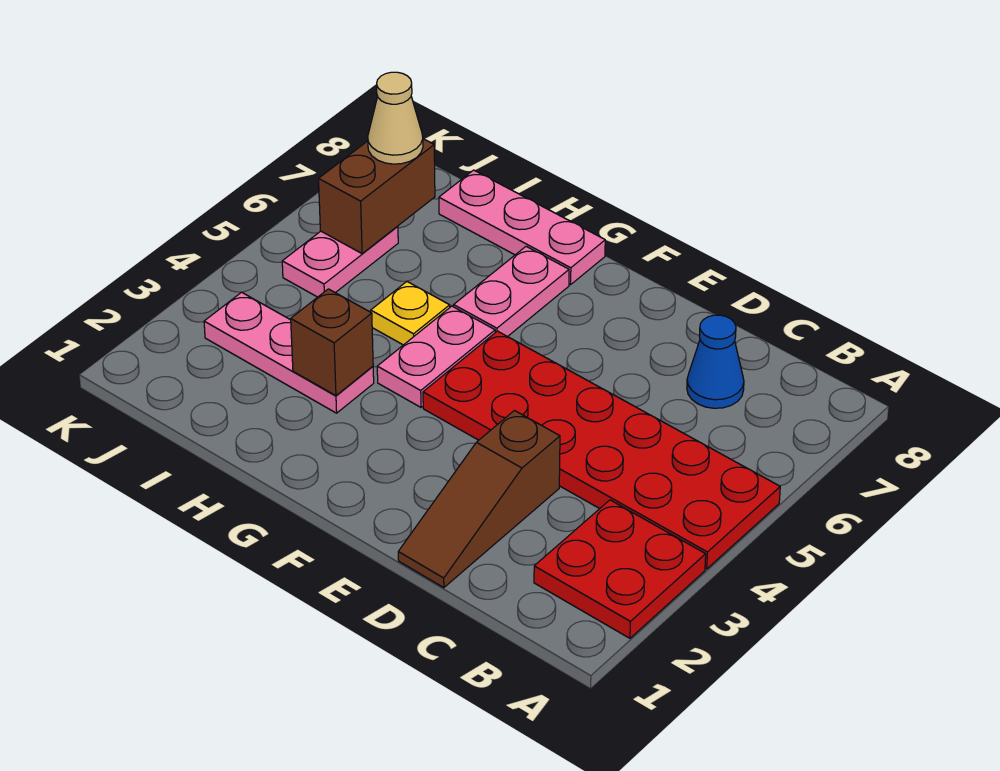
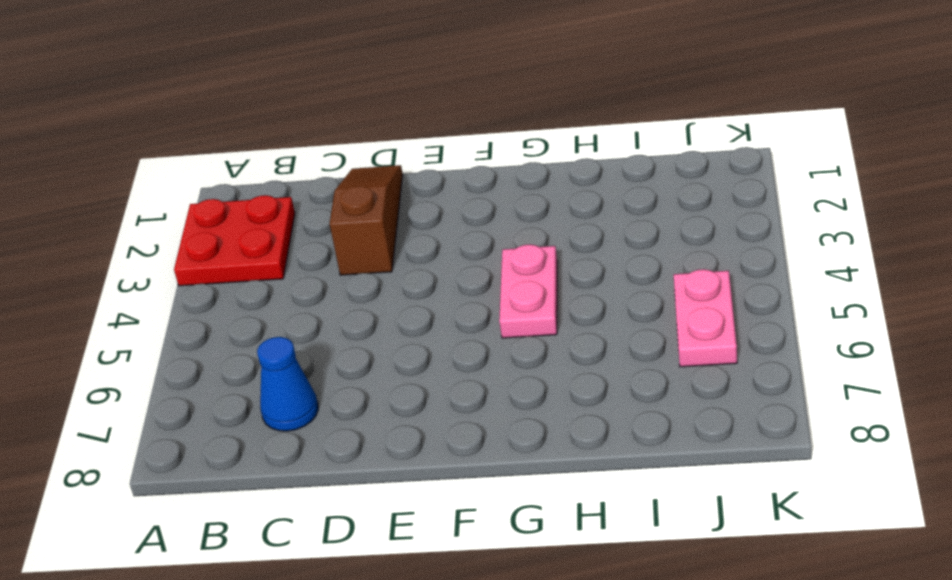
none -> red plate A4:F5 level 1
none -> pink plate G6:G7 level 1
none -> pink plate G8:I8 level 1

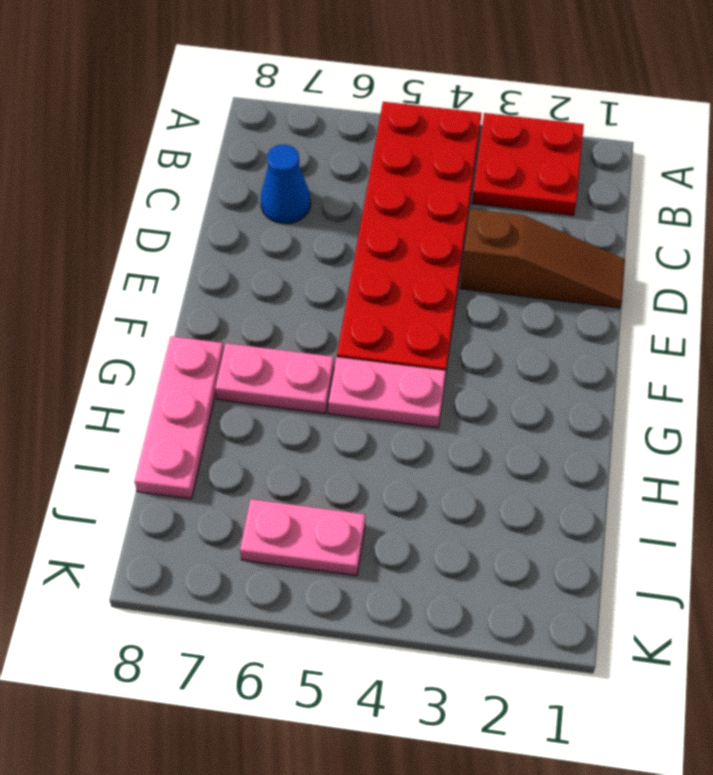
none -> pink plate H3:J3 level 1
none -> yellow plate H5 level 1
none -> brown brick H3 level 2

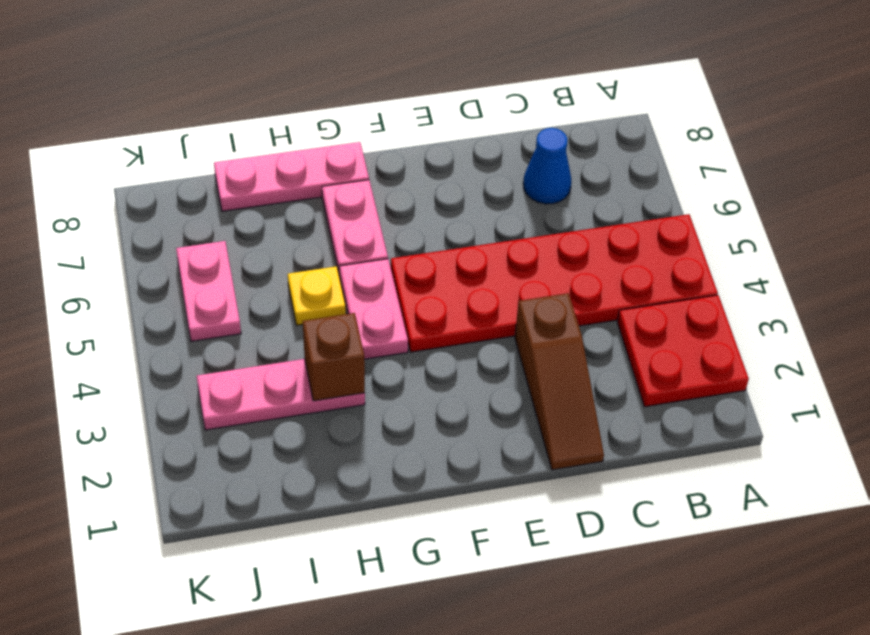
none -> brown brick J6:J7 level 2
none -> tan cone J7 level 3

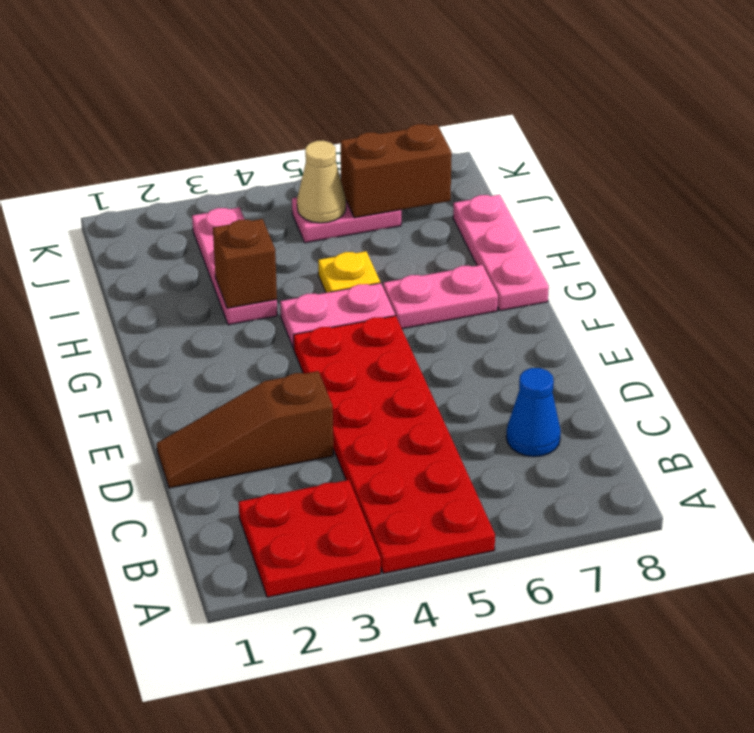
tan cone J5 level 2 -> tan cone J7 level 3

